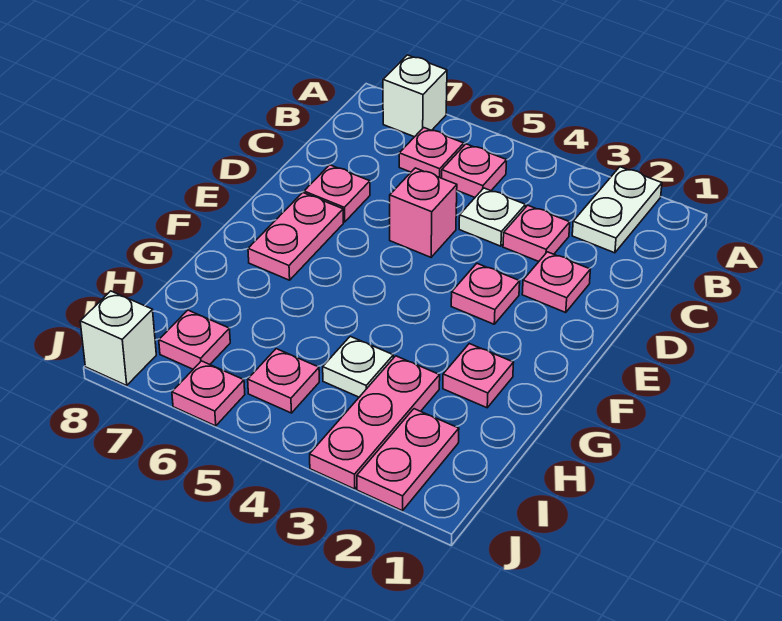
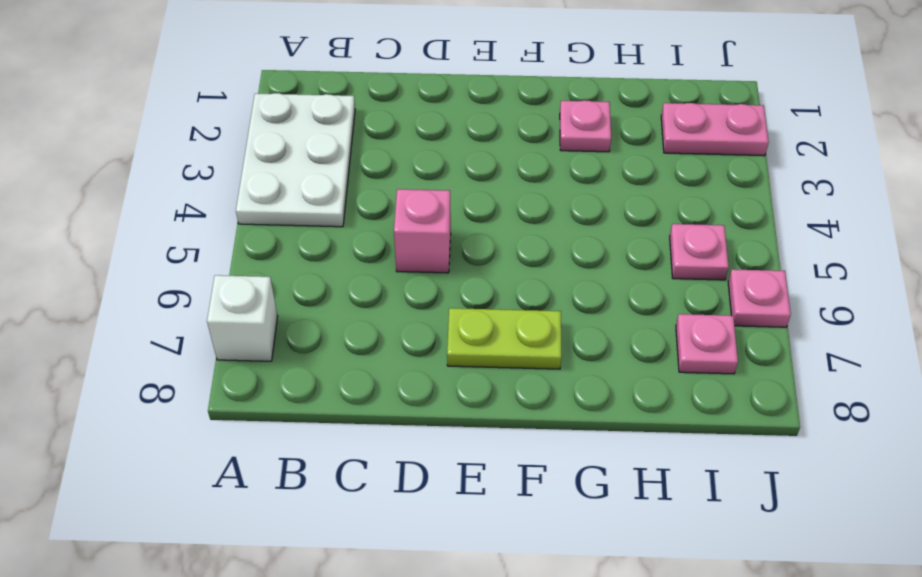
white plate A2:B4 level 1 -> white plate A2:B2 level 1
lime plate E7:F7 level 1 -> pink plate E7:F7 level 1
none -> pink plate B5 level 1
none -> pink plate B6 level 1
none -> pink plate C3 level 1

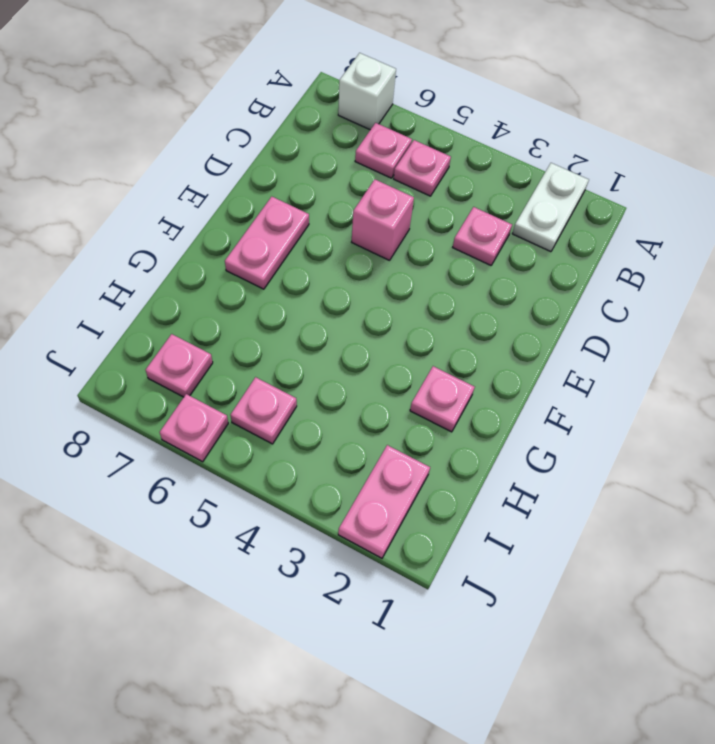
none -> white plate C4 level 1
none -> pink plate D2 level 1
none -> pink plate D7 level 1

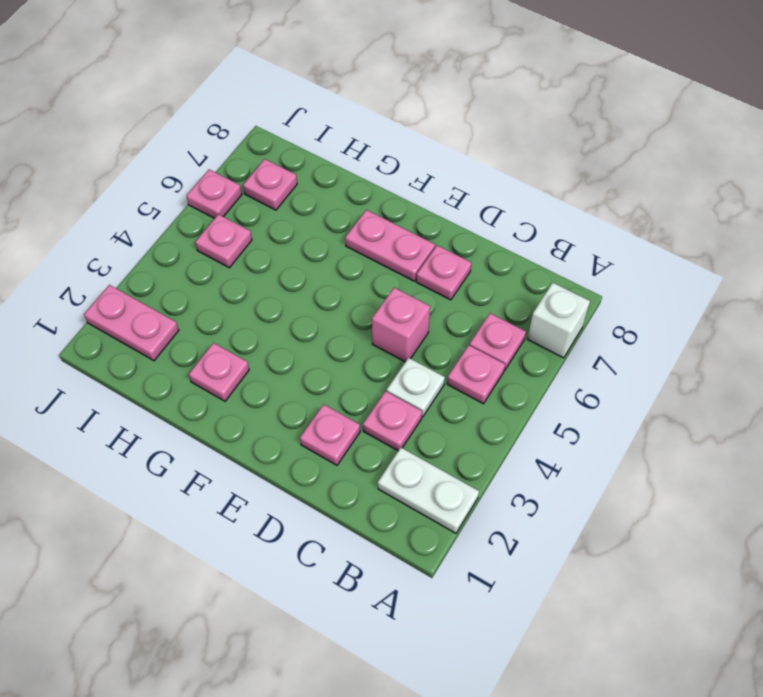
none -> pink plate E3 level 1
none -> pink plate H3:J3 level 1
none -> white plate H4 level 1

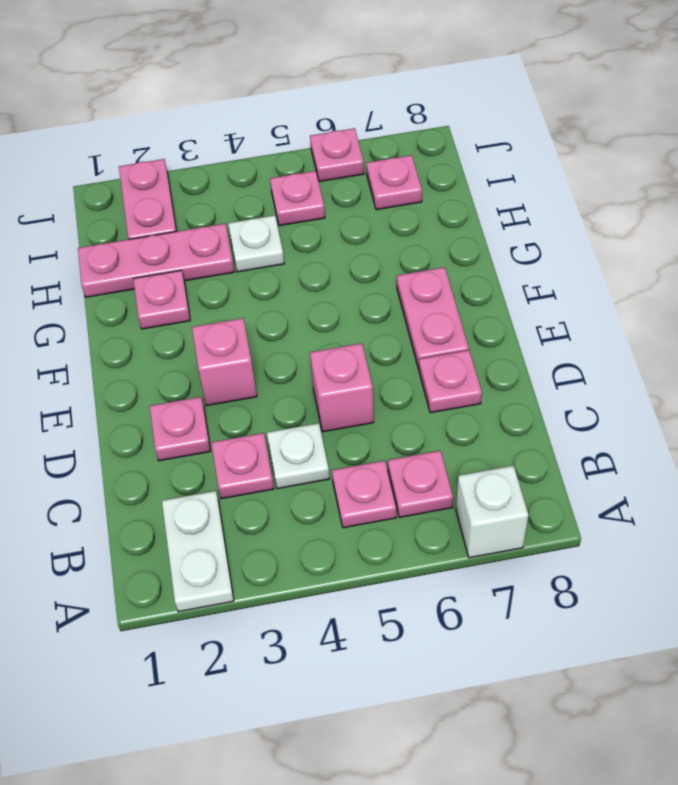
pink brick E3 level 1 -> pink plate E3 level 1
pink plate H1:H3 level 1 -> pink plate H3:J3 level 1
none -> white brick J8 level 1

